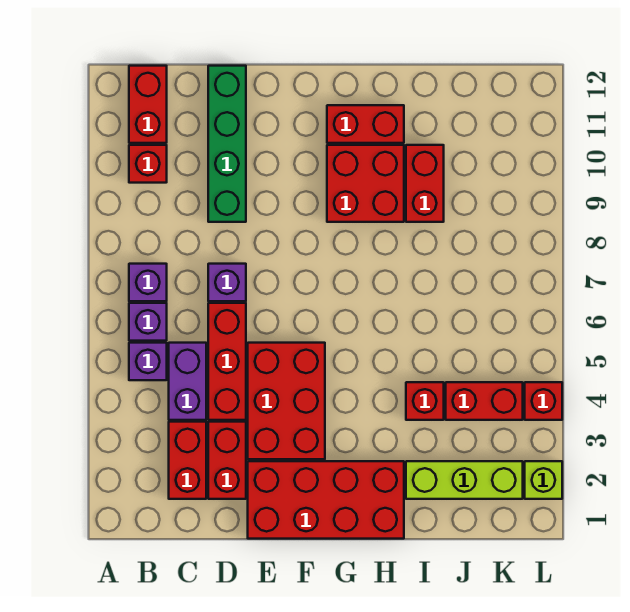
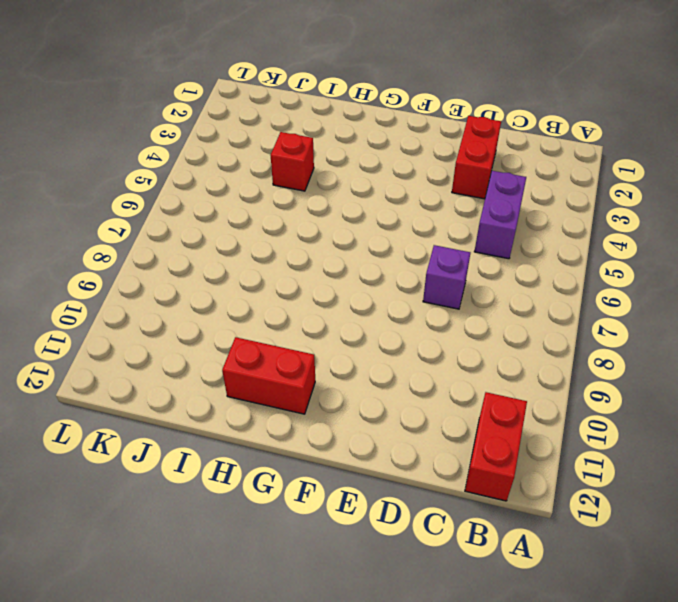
none -> purple brick B5 level 1
none -> purple brick B6 level 1
none -> purple brick B7 level 1

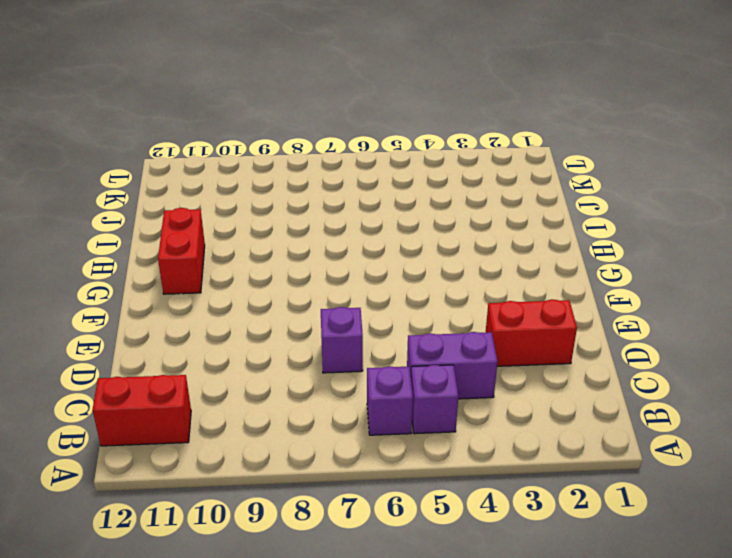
none -> purple brick B7 level 1
none -> red brick B10 level 1
none -> red brick C2:C3 level 1

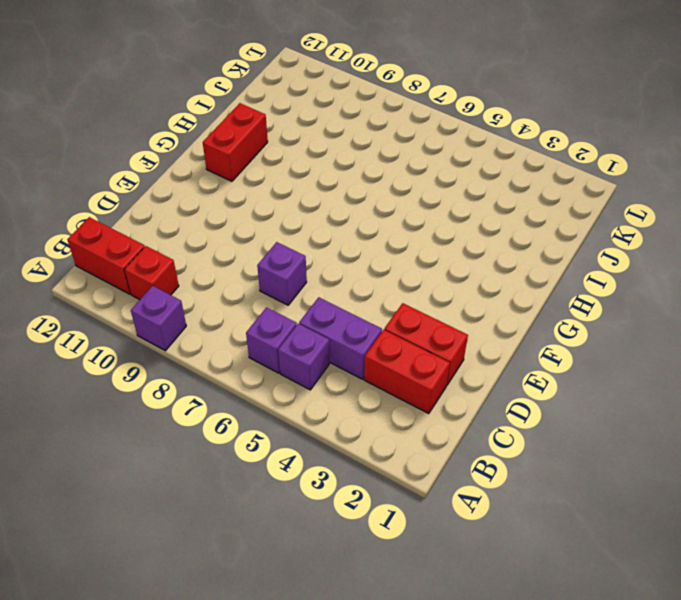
purple brick A9 level 1 -> purple brick B7 level 1
none -> red brick D4:D6 level 1
none -> green brick D9:D12 level 1
none -> red brick E1:H2 level 1

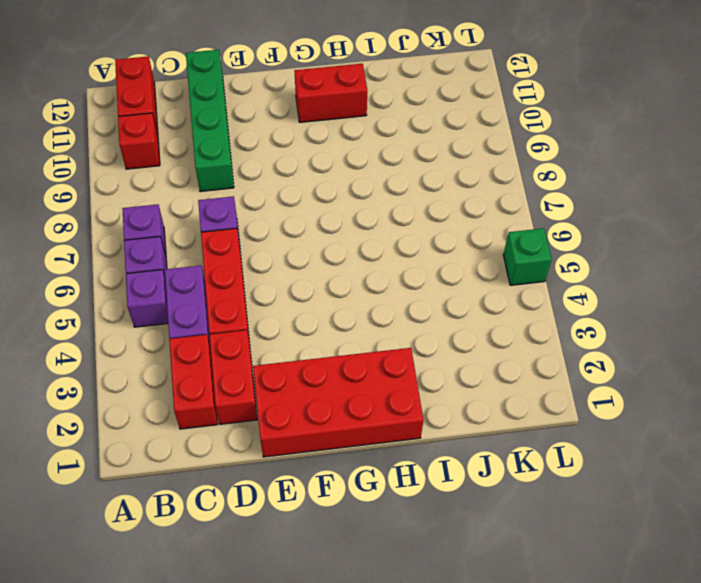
green brick L5 level 1 -> none
none -> red brick E3:F5 level 1
none -> red brick G9:H10 level 1
none -> lime brick I2:K2 level 1

